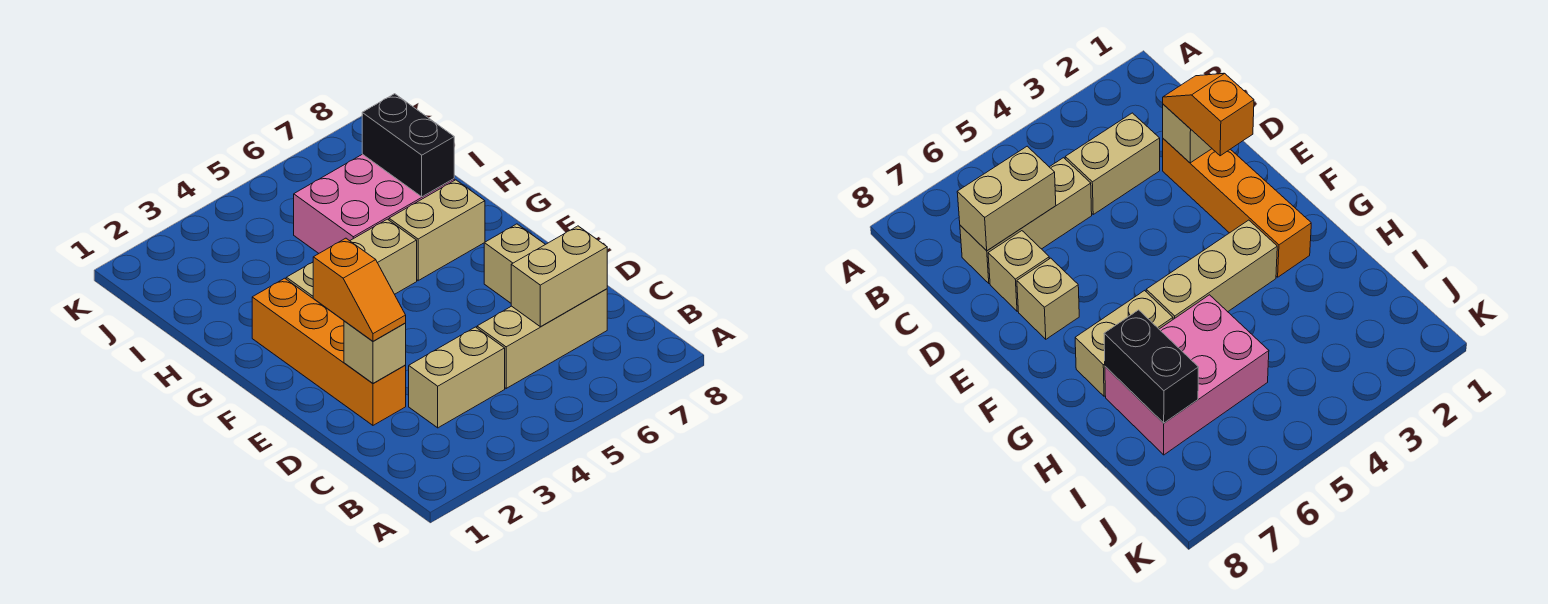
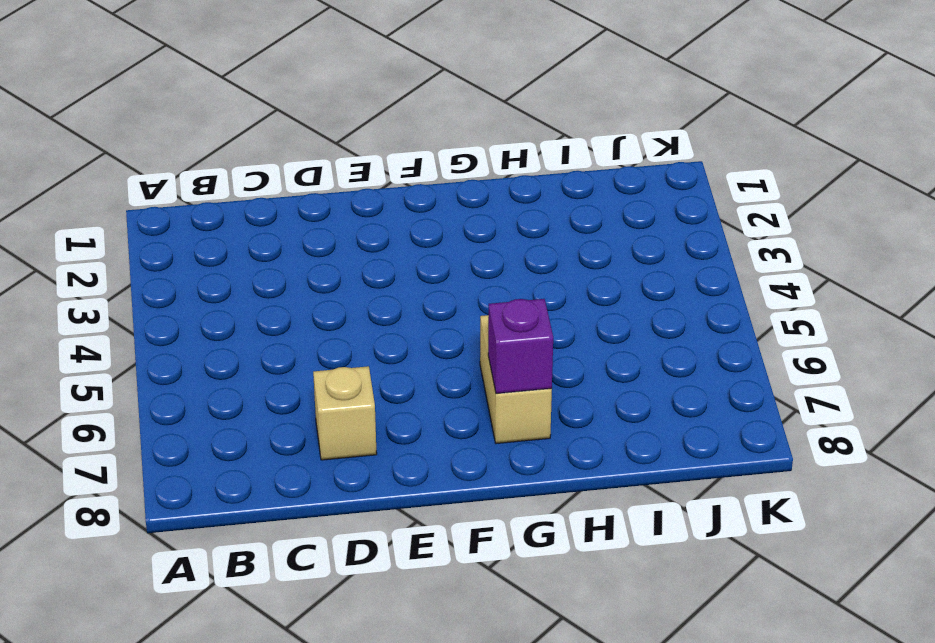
purple brick G7 level 2 -> none
none -> tan brick C3:C4 level 1
none -> tan brick C5:C7 level 1
none -> orange brick D2:G2 level 1

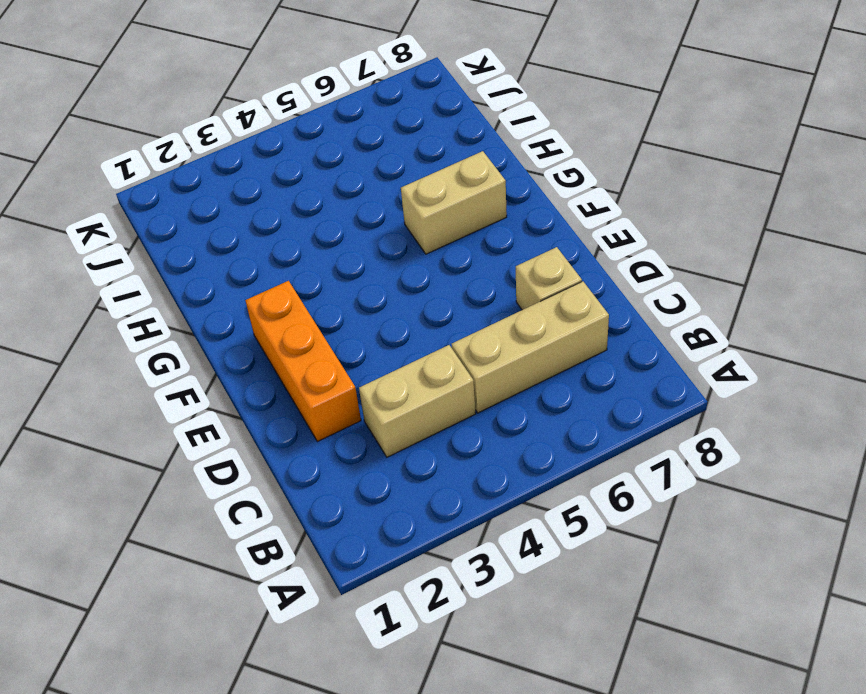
orange brick D2:F2 level 1 -> orange brick D2:G2 level 1
none -> tan brick E7 level 1
none -> tan brick G3:G5 level 1
none -> pink brick H5:I7 level 1

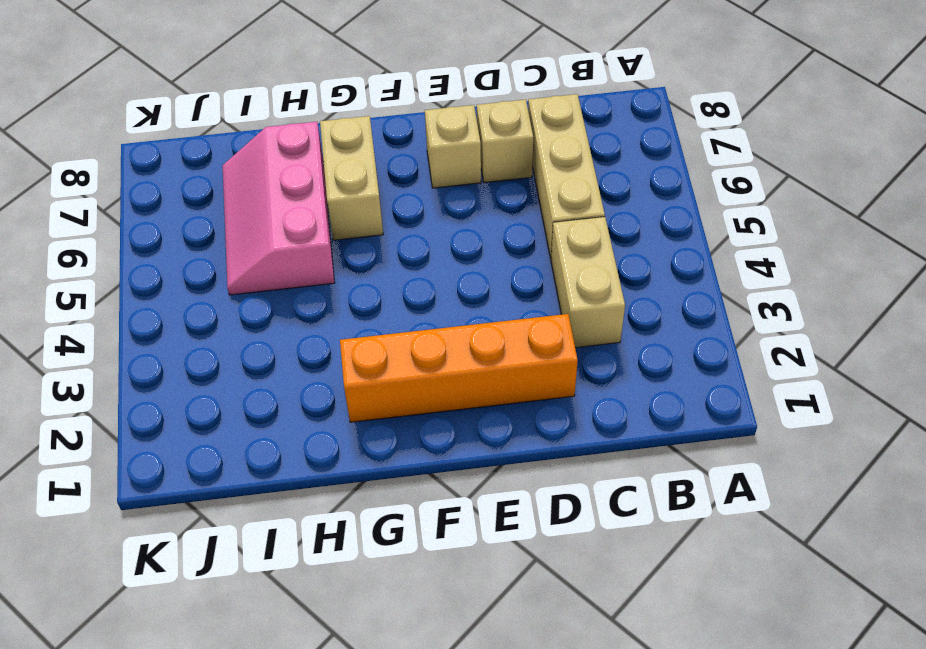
pink slope H5:I7 level 1 top H -> pink brick H5:I7 level 1
none -> tan brick G3:G5 level 1
none -> tan brick C6:C7 level 2
none -> tan brick D2 level 2

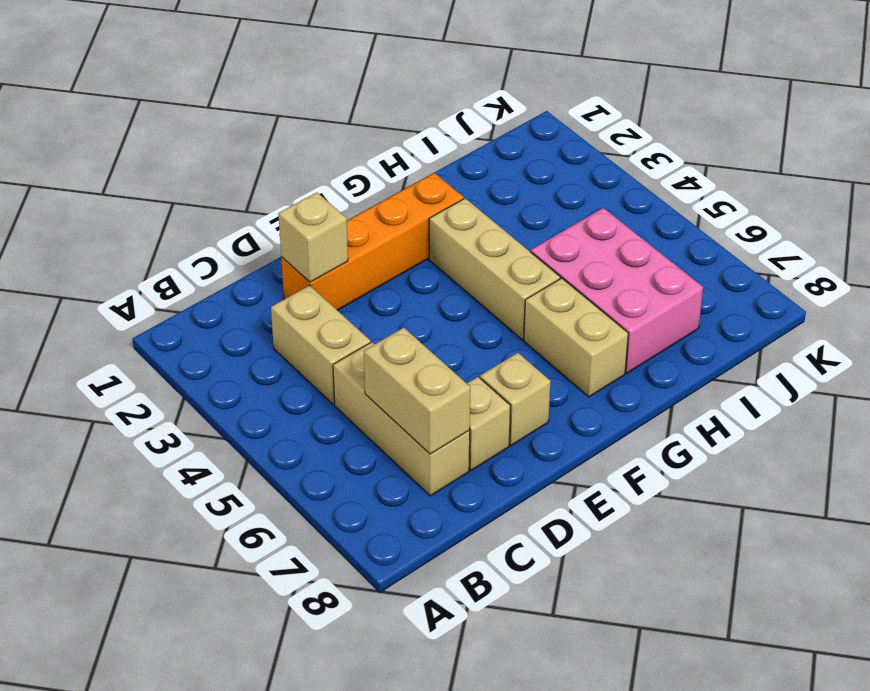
none -> black brick H7:I7 level 2
none -> orange slope D2:E2 level 3 top E

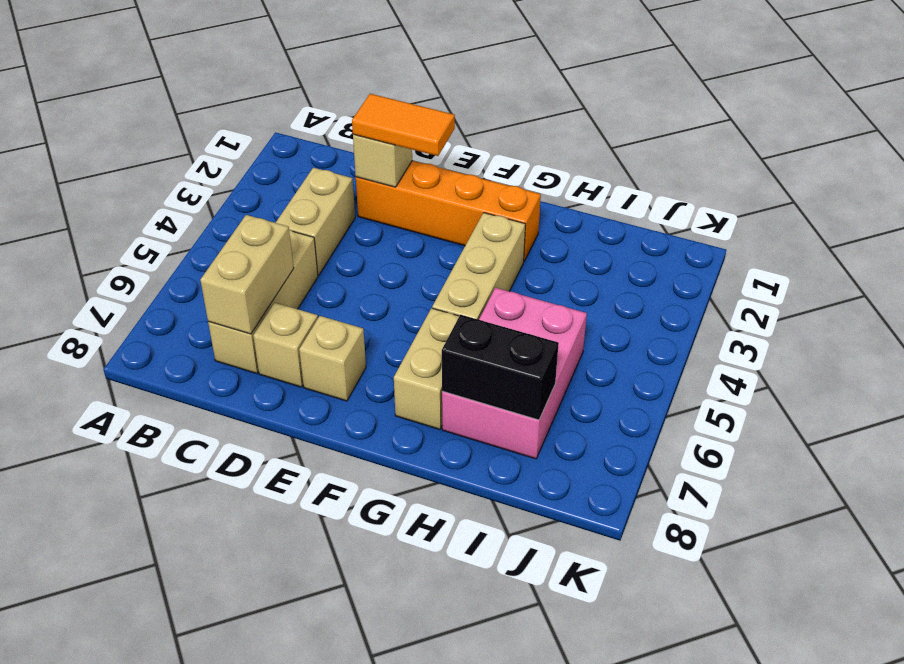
orange tile D2:E2 level 3 -> orange slope D2:E2 level 3 top E

